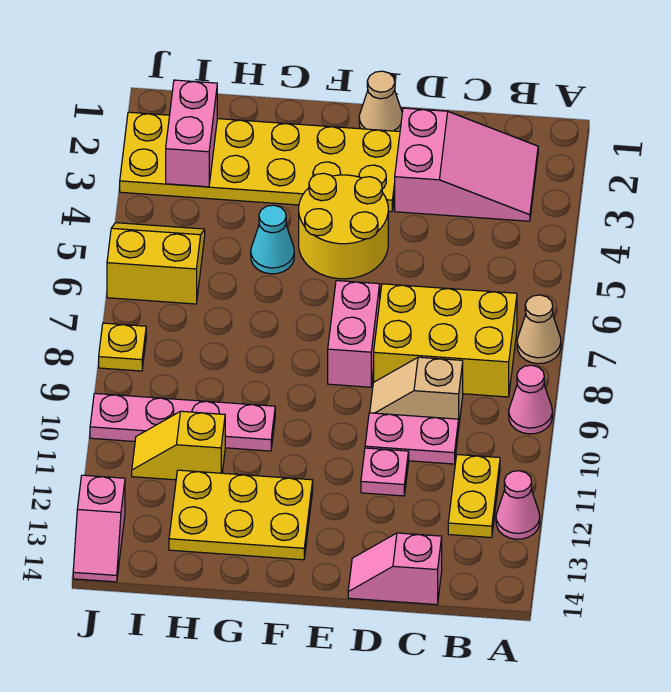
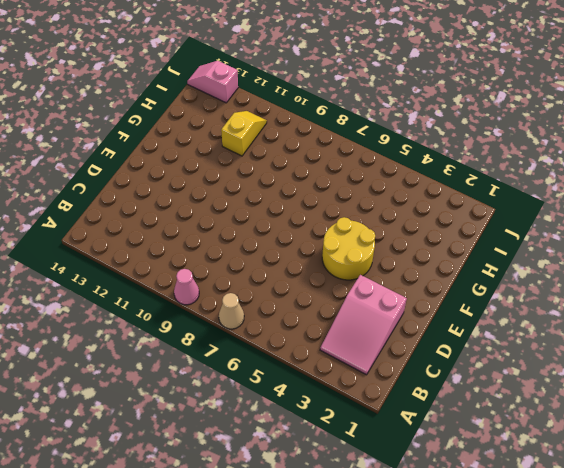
none -> pink cone A12 level 1
none -> yellow brick B7:D8 level 1
none -> yellow plate B11:B12 level 1

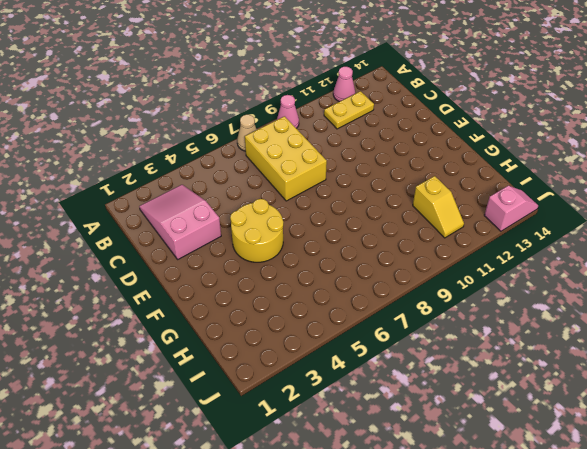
none -> tan slope C9:D9 level 1 top C
none -> pink plate C10:D10 level 1
none -> pink slope C14:D14 level 1 top C

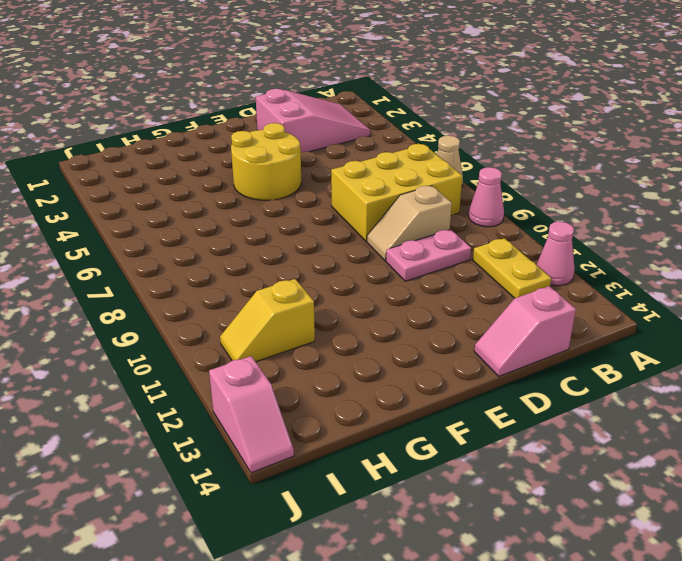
none -> pink plate D11 level 1
none -> tan cone E1 level 1
none -> yellow plate E2:J3 level 1

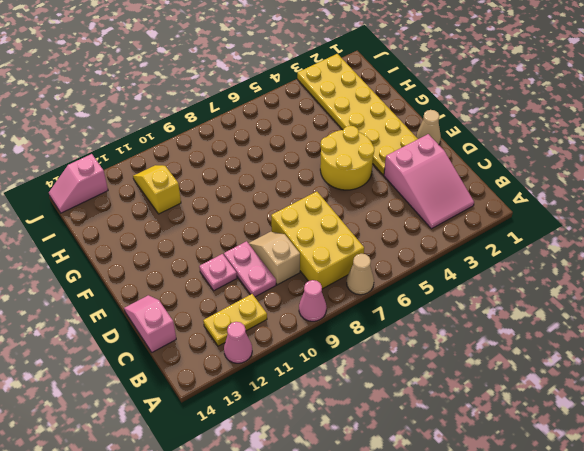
none -> pink brick E7:E8 level 1
none -> yellow plate F12:H13 level 1
none -> cyan cone G5 level 1

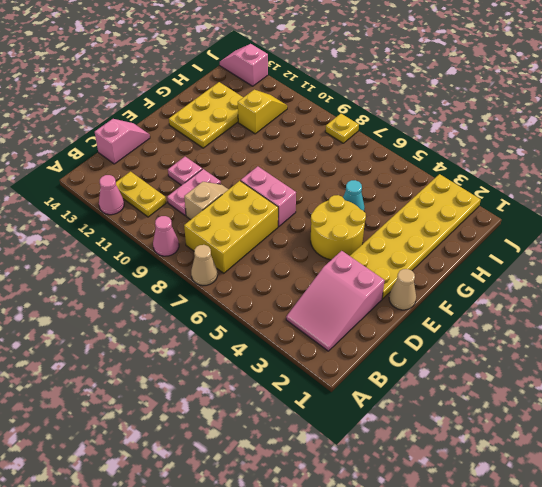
none -> pink plate G10:J10 level 1
none -> yellow slope I5:J6 level 1 top 6
none -> pink brick I2:I3 level 2

